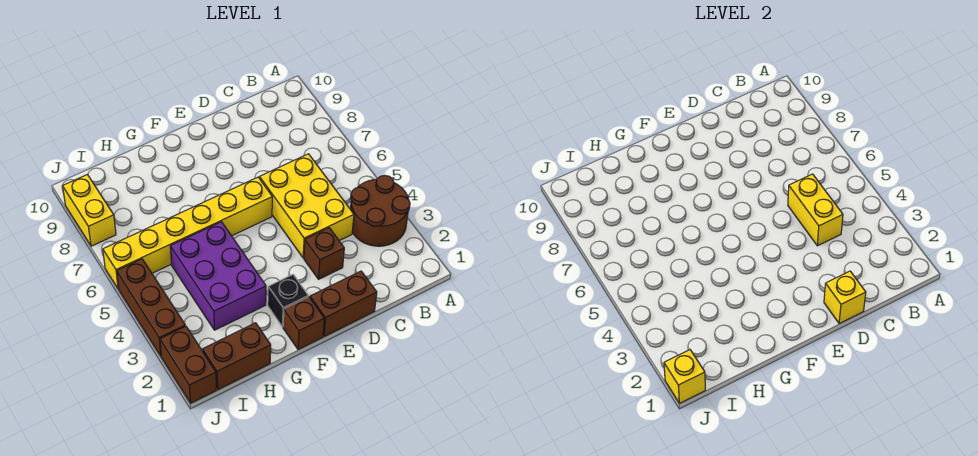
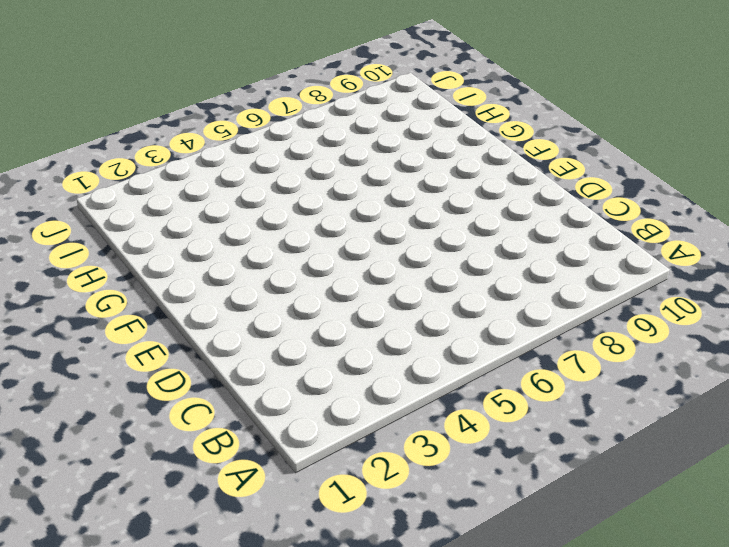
none -> brown round brick A3:B4 level 1
none -> yellow brick C4:D6 level 1
none -> brown brick D1:E1 level 1

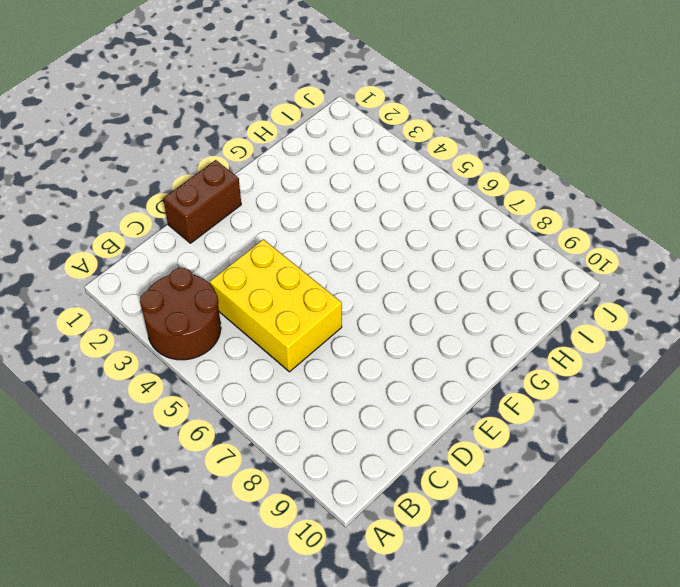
none -> brown brick D3 level 1
none -> yellow brick E6:J6 level 1
none -> brown brick F1 level 1

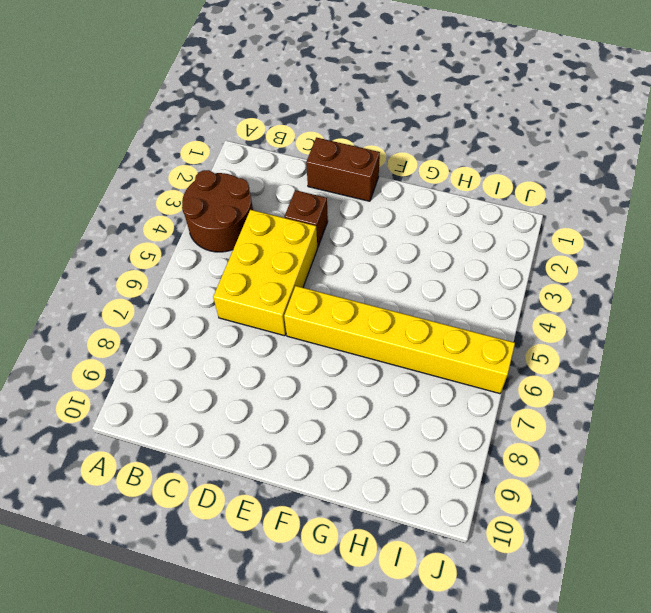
none -> brown brick F1 level 1
none -> black brick F2 level 1
none -> purple brick G3:H5 level 1

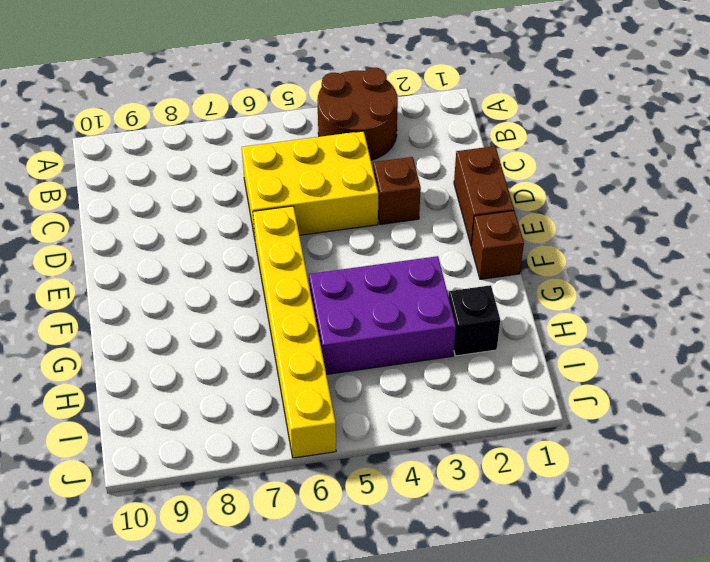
black brick H2 level 1 -> black brick F2 level 1
none -> brown brick H1:I1 level 1
none -> brown brick J1:J2 level 1
none -> brown brick J3:J5 level 1

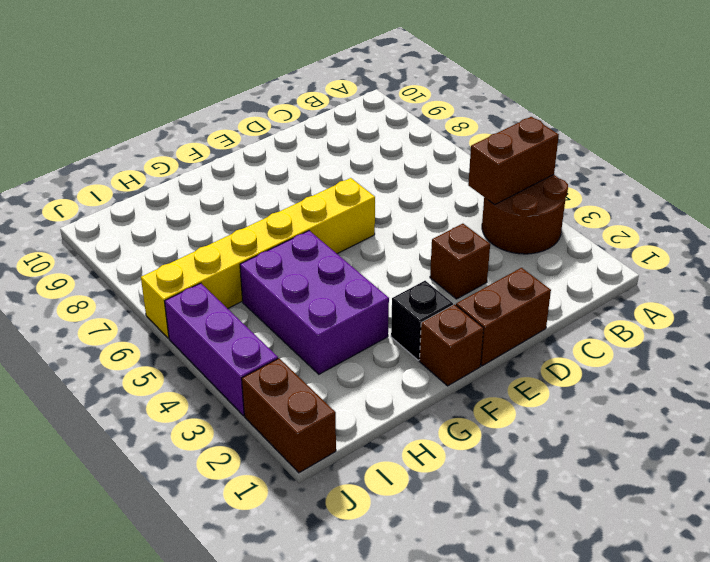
brown brick A4:B4 level 2 -> brown brick H1:I1 level 1
purple brick J3:J5 level 1 -> brown brick J3:J5 level 1
none -> yellow brick C4:D6 level 1
none -> yellow brick J8:J9 level 1
none -> yellow brick C4:C5 level 2

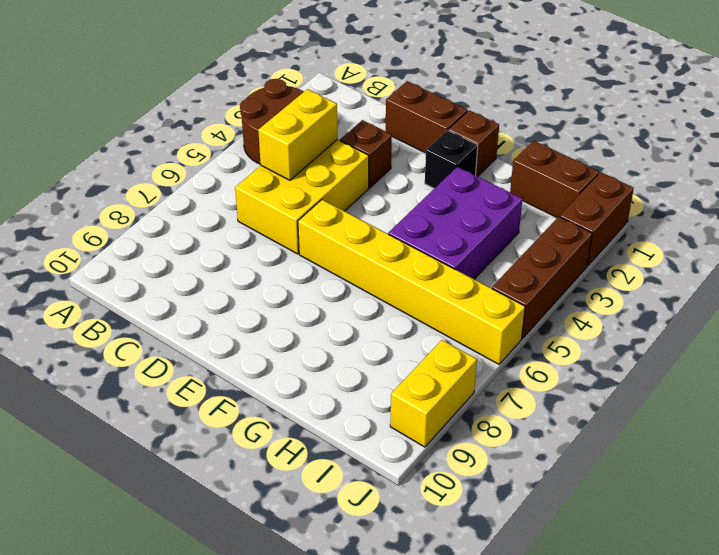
none -> yellow brick D1 level 2
none -> yellow brick J1 level 2

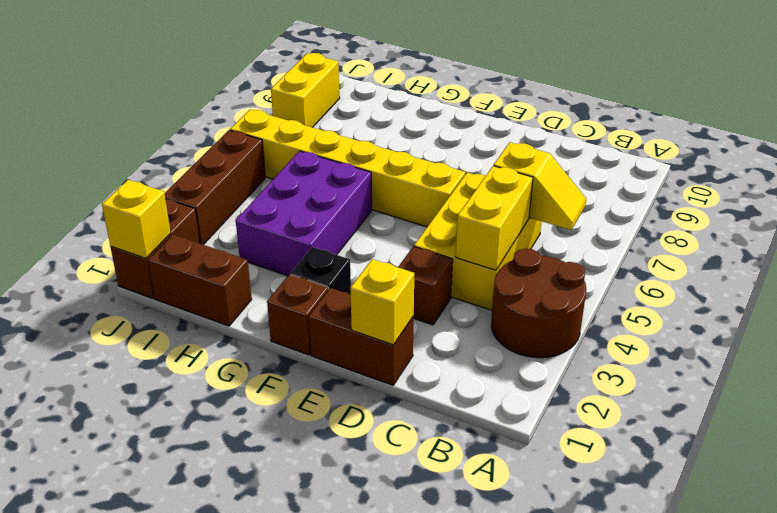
yellow slope B6:C6 level 2 top C -> none

